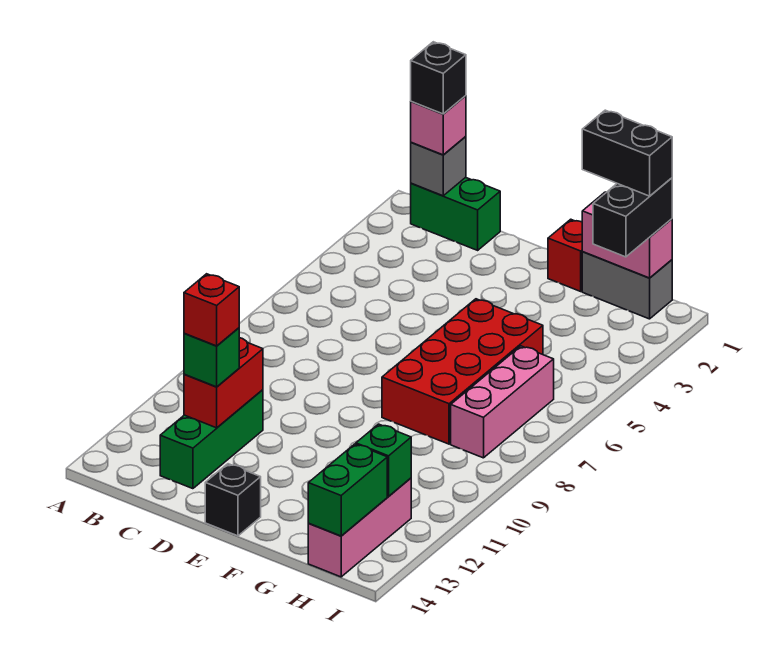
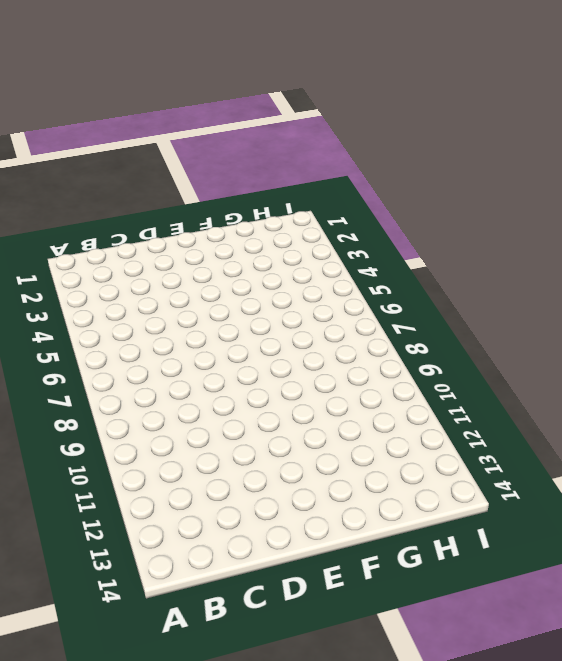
none -> green brick B1:C1 level 1
none -> green brick C11:C13 level 1
none -> black brick E14 level 1

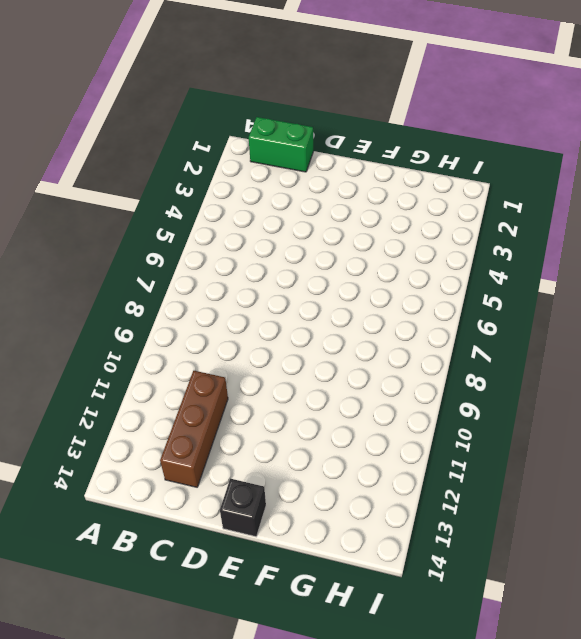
brown brick C11:C13 level 1 -> green brick C11:C13 level 1
none -> red brick F1 level 1
none -> red brick F5:G8 level 1
none -> grey brick G1:H1 level 1

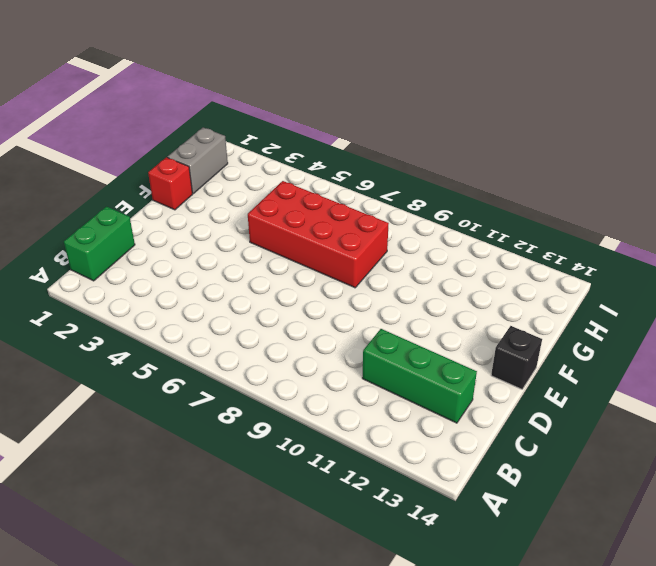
none -> pink brick H6:H8 level 1
none -> pink brick H12:H14 level 1
none -> grey brick B1 level 2

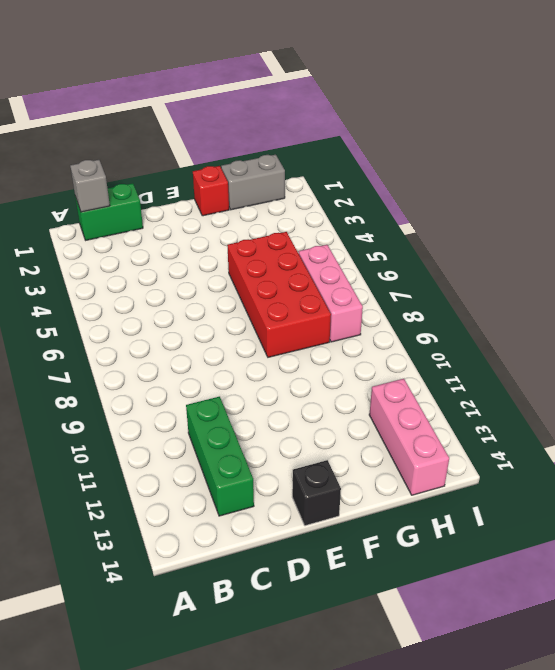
none -> red brick C11:C12 level 2
none -> pink brick G1:H1 level 2
none -> green brick H12 level 2

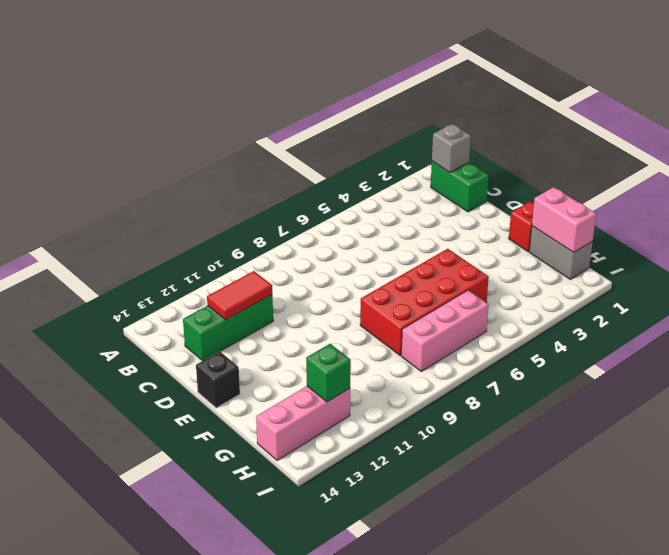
red tile C11:C12 level 2 -> red brick C11:C12 level 2
none -> green brick H13:H14 level 2
none -> pink brick B1 level 3
none -> green brick C12 level 3

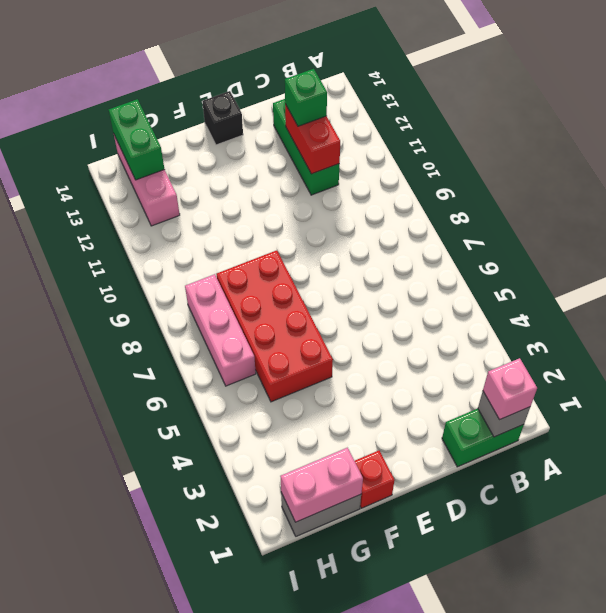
none -> green brick H12 level 2
none -> black brick H1:H2 level 3
none -> black brick B1 level 4

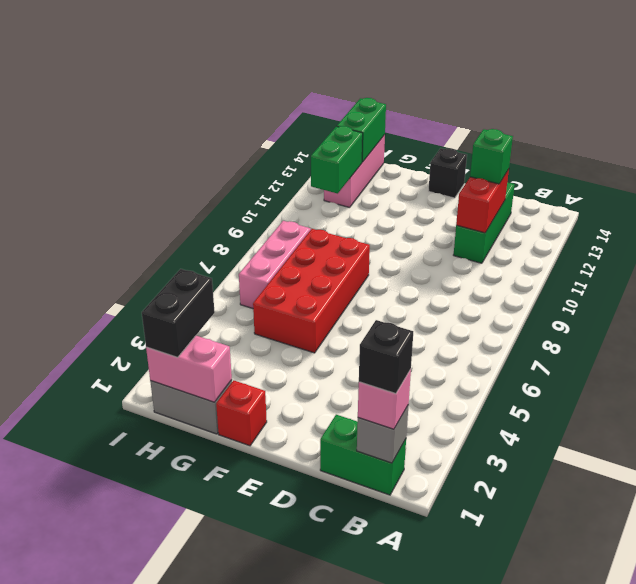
green brick H11:H12 level 2 -> green brick H12 level 2
none -> red brick C12 level 4
none -> black brick G1:H1 level 4

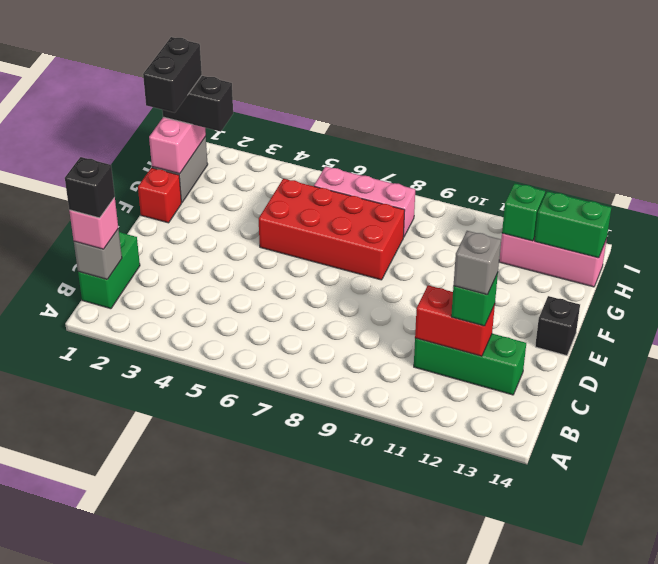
grey brick C12 level 4 -> red brick C12 level 4

